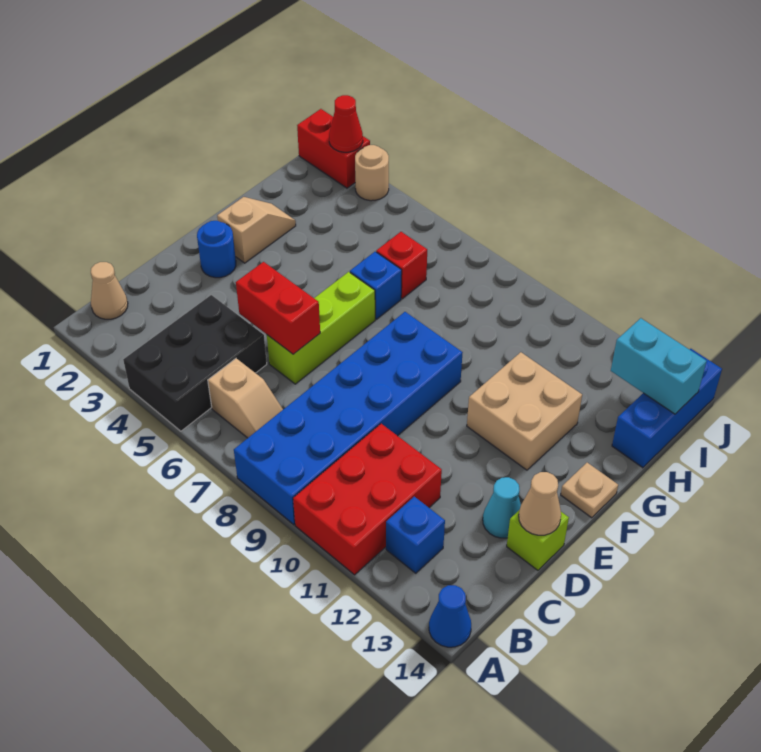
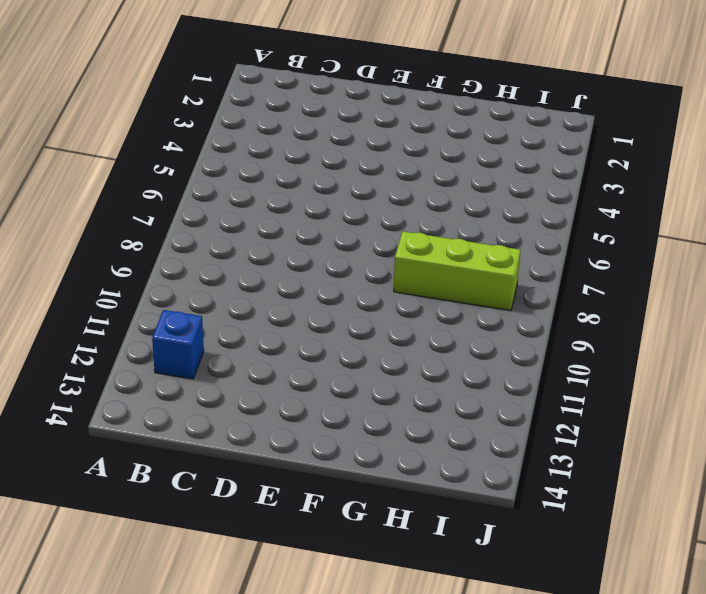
lime brick G8:I8 level 1 -> lime brick D6:F6 level 1
none -> black brick A4:C5 level 1
none -> blue brick A8:F9 level 1
none -> red brick A10:C11 level 1

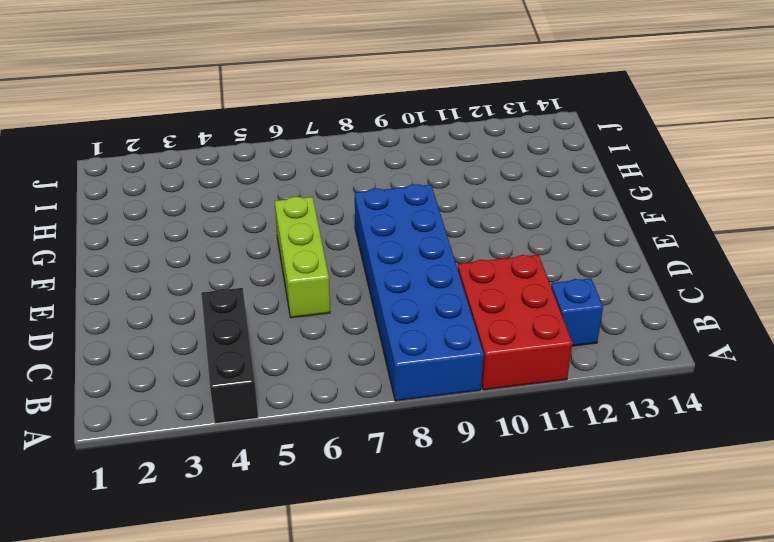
black brick A4:C4 level 1 -> black brick A4:C5 level 1
none -> blue cone A14 level 1
none -> tan cone B1 level 1
none -> tan slope B6:B7 level 1 top 6

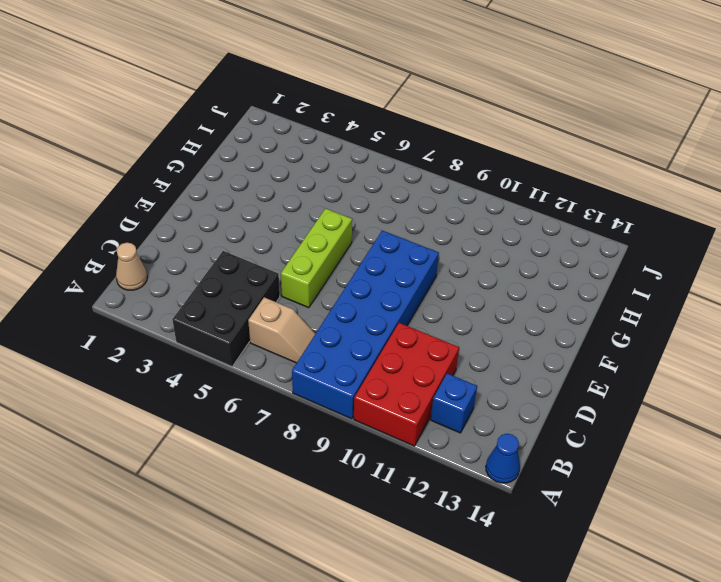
none -> cyan cone D13 level 1
none -> lime brick D14 level 1
none -> blue round brick E2 level 1

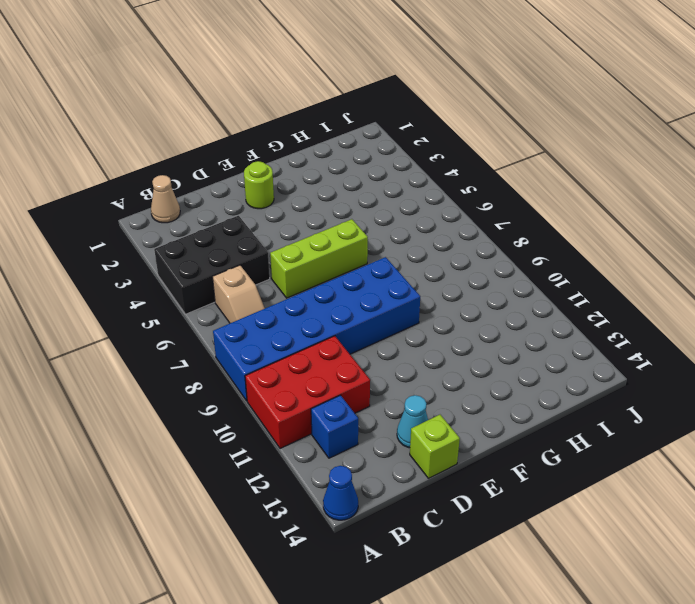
lime round brick E2 level 1 -> blue round brick E2 level 1
none -> tan slope F2:G2 level 1 top F
none -> tan brick F11:G12 level 1
none -> tan plate F14 level 1

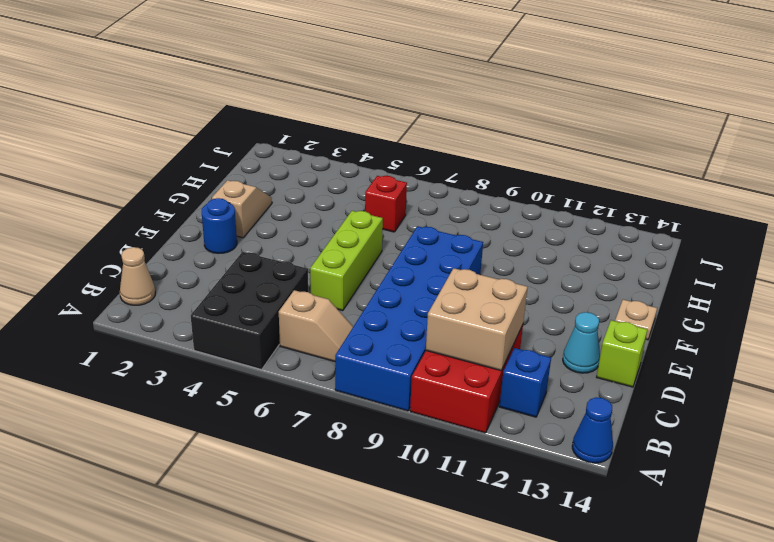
tan brick B10:C11 level 2 -> tan brick F11:G12 level 1
none -> blue brick G6 level 1
none -> blue brick H14:J14 level 1
none -> red brick J1:J2 level 1

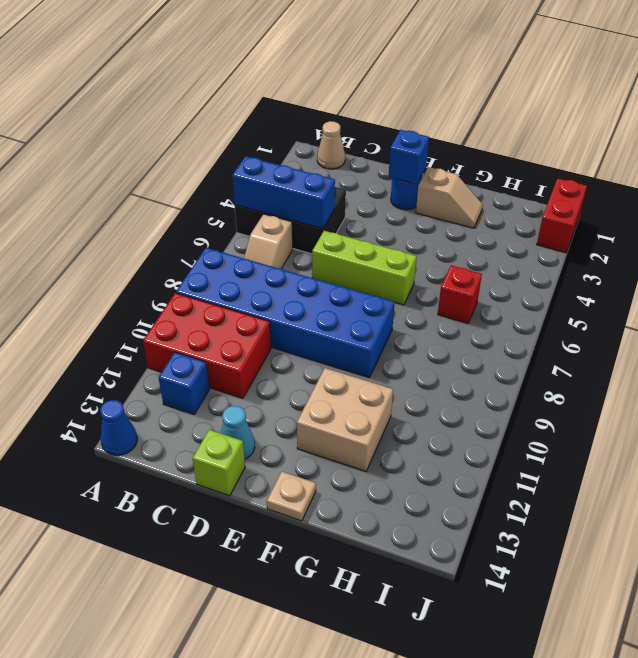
blue brick A5:C5 level 2 -> blue brick H14:J14 level 1
blue brick E2 level 2 -> blue brick G6 level 1
none -> tan round brick J3 level 1
none -> red brick D5:D6 level 2
none -> tan cone D14 level 2

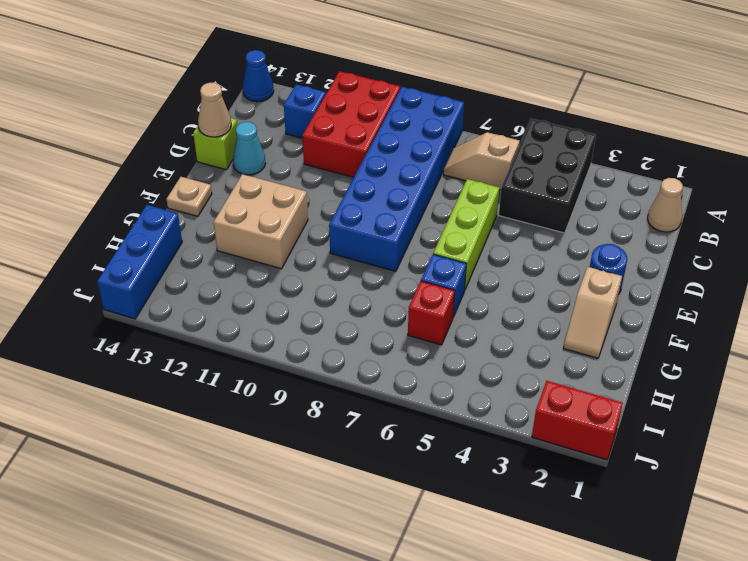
none -> tan round brick J3 level 1
none -> red brick D5:D6 level 2
none -> cyan brick I13:I14 level 2

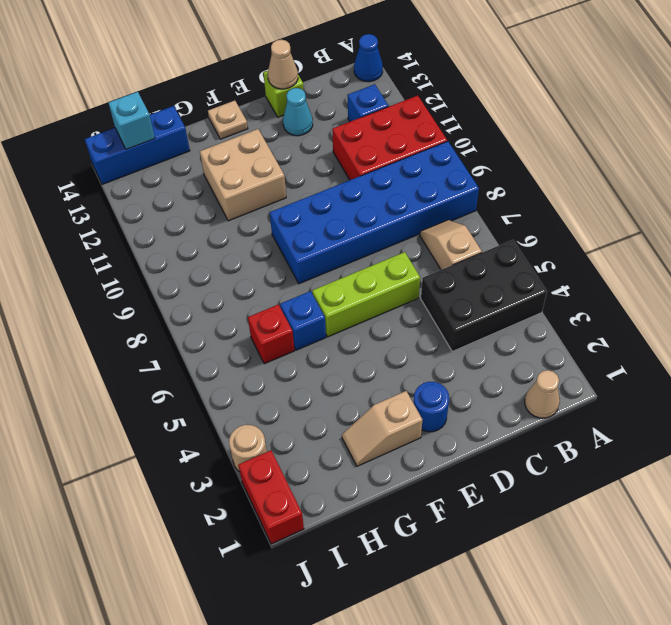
cyan brick I14 level 2 -> cyan brick I13:I14 level 2
none -> red brick D5:D6 level 2
none -> red cone J2 level 2

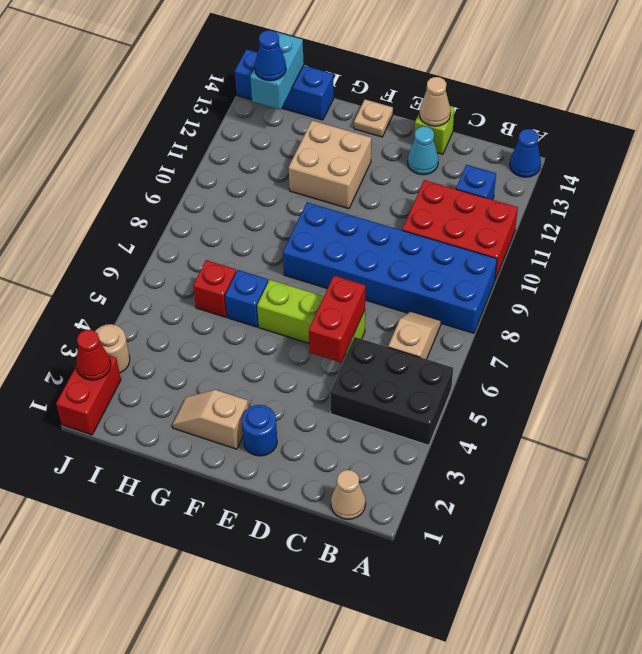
blue cone I13 level 3 -> none

